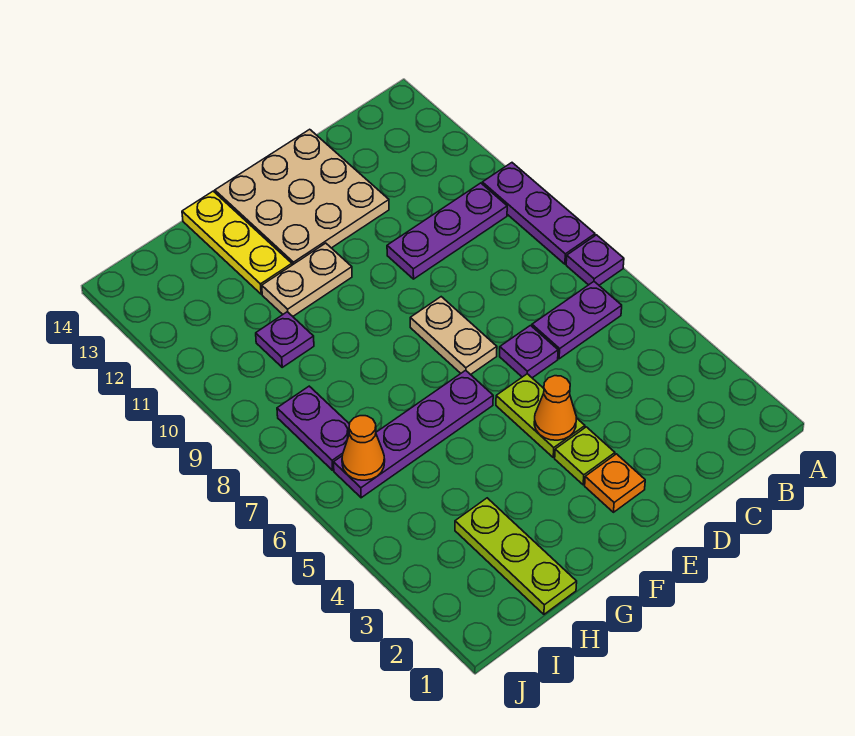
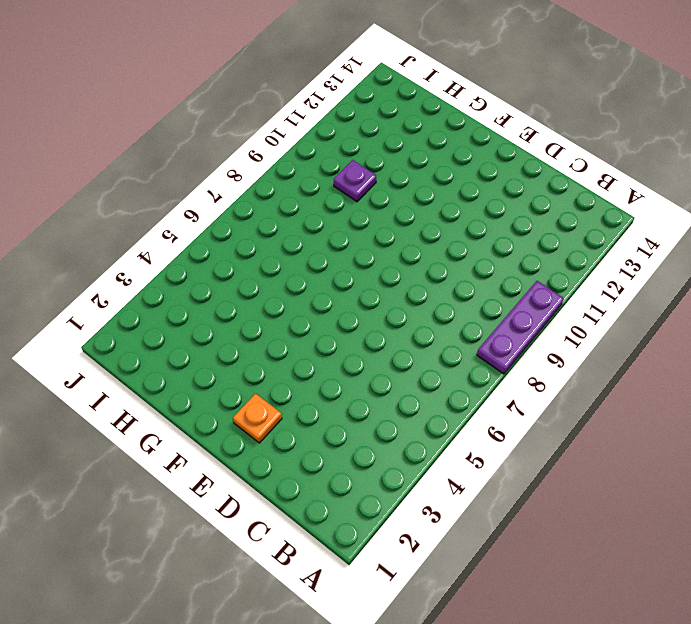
none -> purple plate A7 level 1
none -> purple plate B6:C6 level 1
none -> purple plate B10:D10 level 1

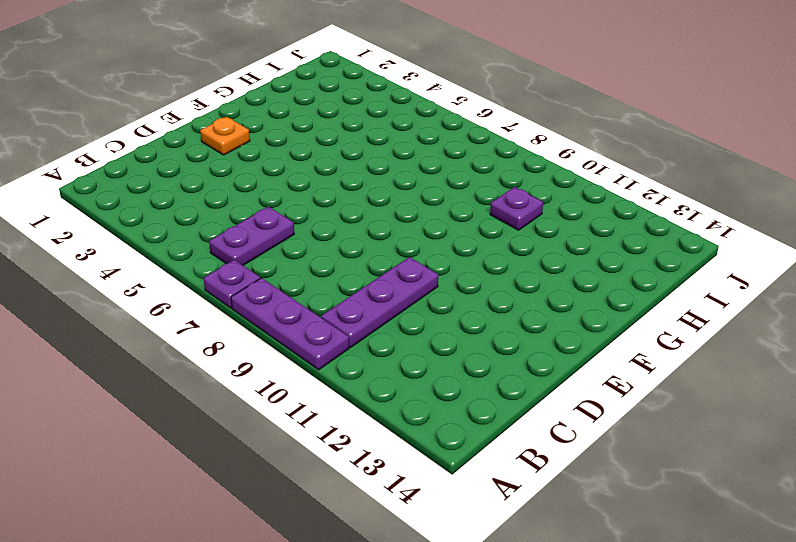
none -> purple plate D6 level 1
none -> tan plate D12:F14 level 1
none -> lime plate E3 level 1

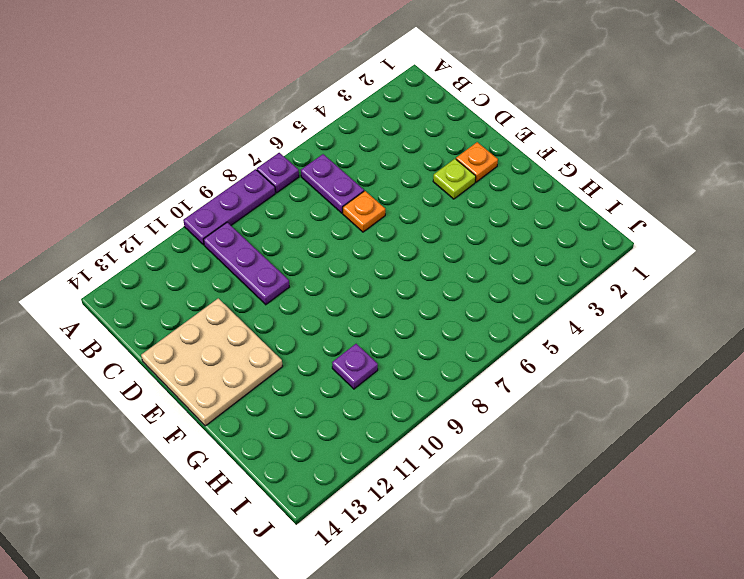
orange plate D6 level 1 -> purple plate D6 level 1
none -> lime plate E4:E5 level 1
none -> tan plate E7:E8 level 1
none -> purple plate F6:I6 level 1

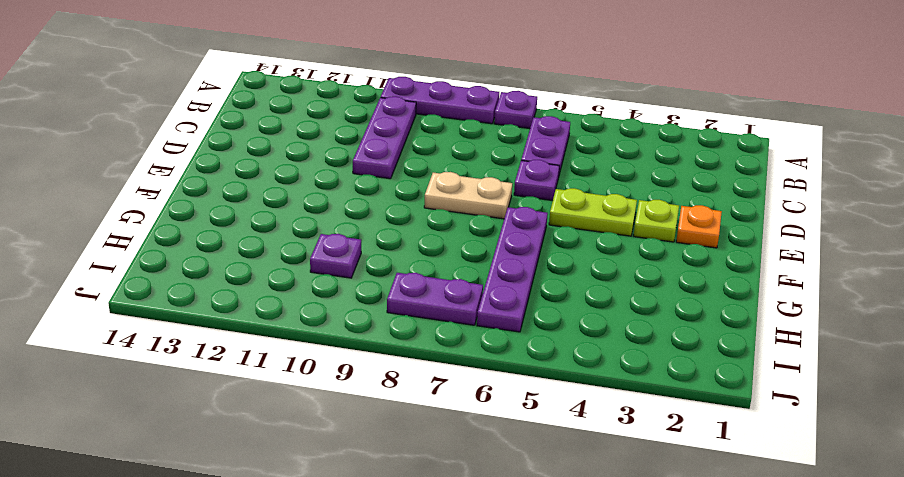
none -> tan plate D12:F14 level 1
none -> tan plate F11:G11 level 1
none -> yellow plate G12:G14 level 1

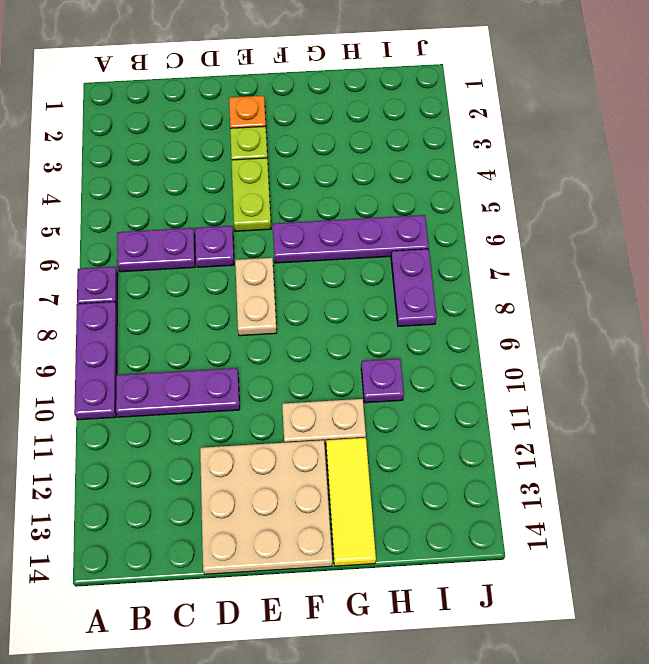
yellow tile G12:G14 level 1 -> yellow plate G12:G14 level 1
none -> lime plate H1:H3 level 1
none -> orange cone E4 level 2
none -> orange cone I6 level 2

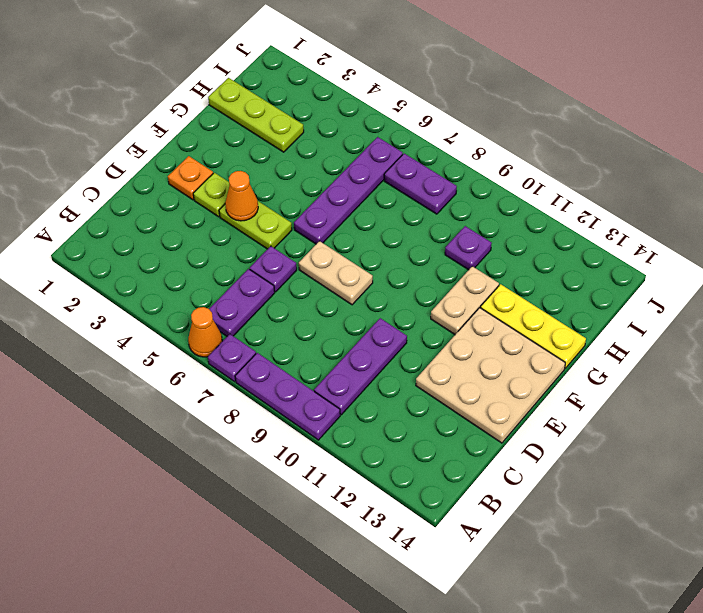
orange cone A6 level 1 -> orange cone I6 level 2

